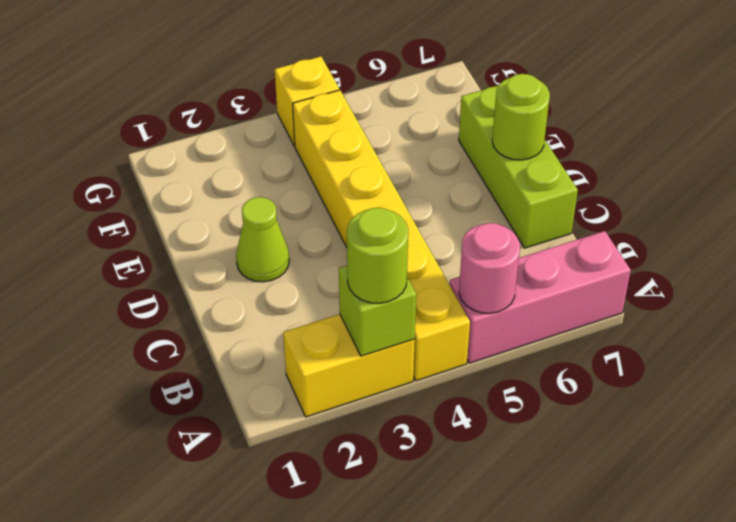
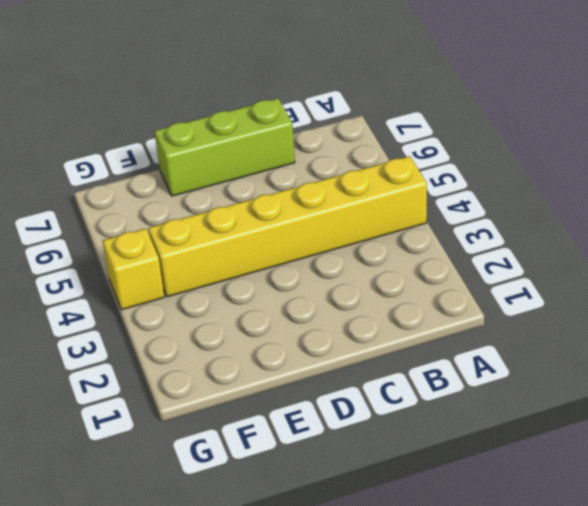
none -> yellow brick A2:A3 level 1
none -> pink brick A5:A7 level 1

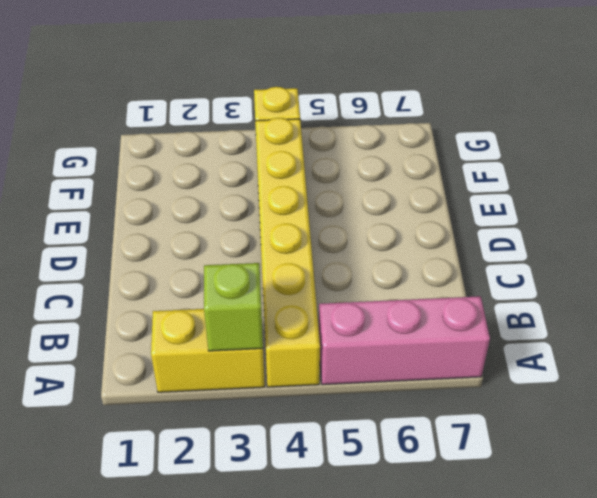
none -> lime brick C7:E7 level 1
none -> lime cone D2 level 1

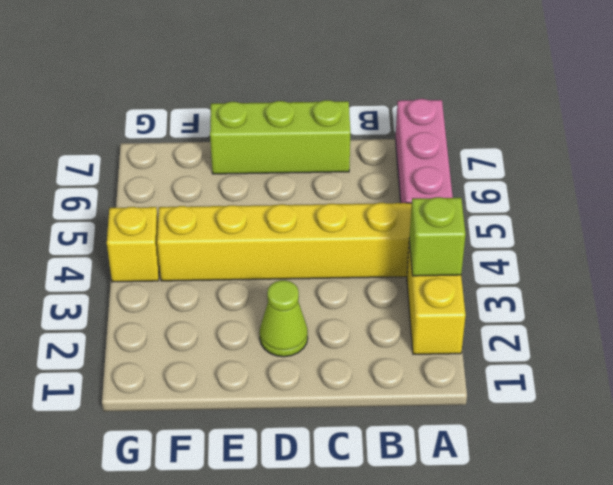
none -> pink round brick A5 level 2
none -> lime round brick D7 level 2

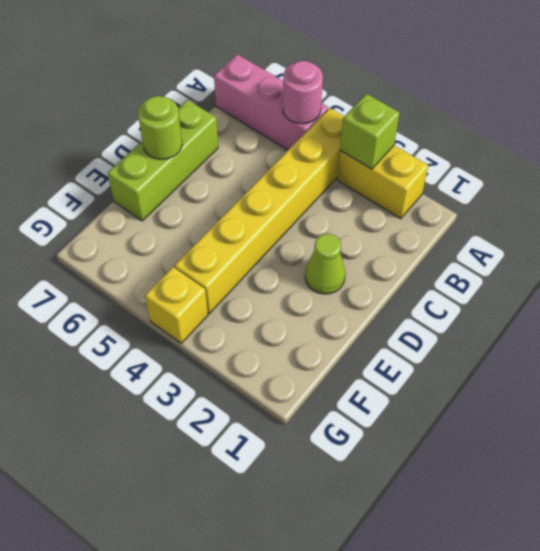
none -> lime round brick A3 level 3

